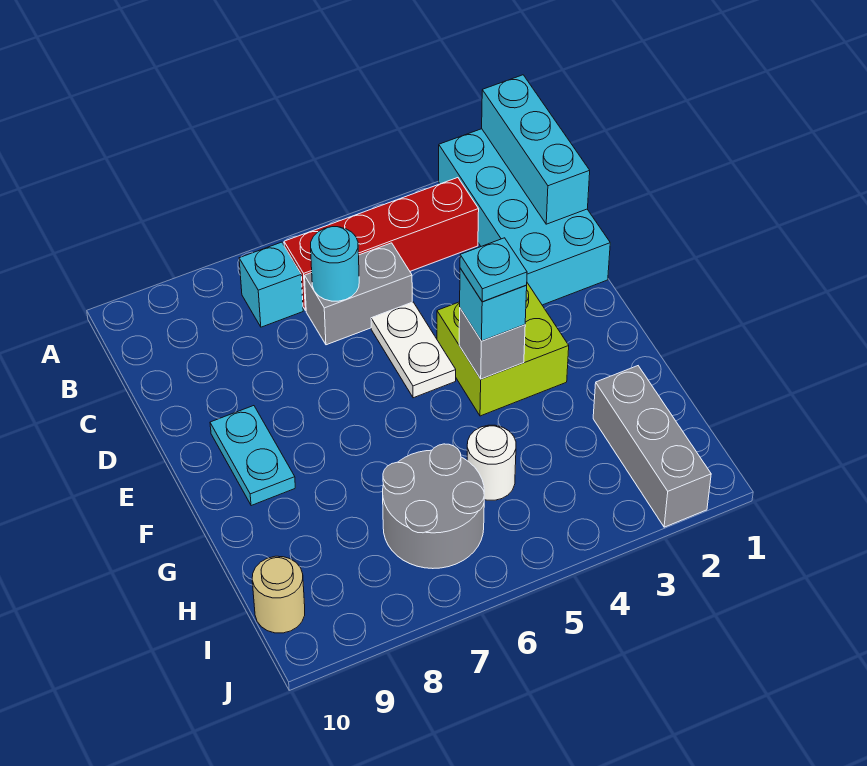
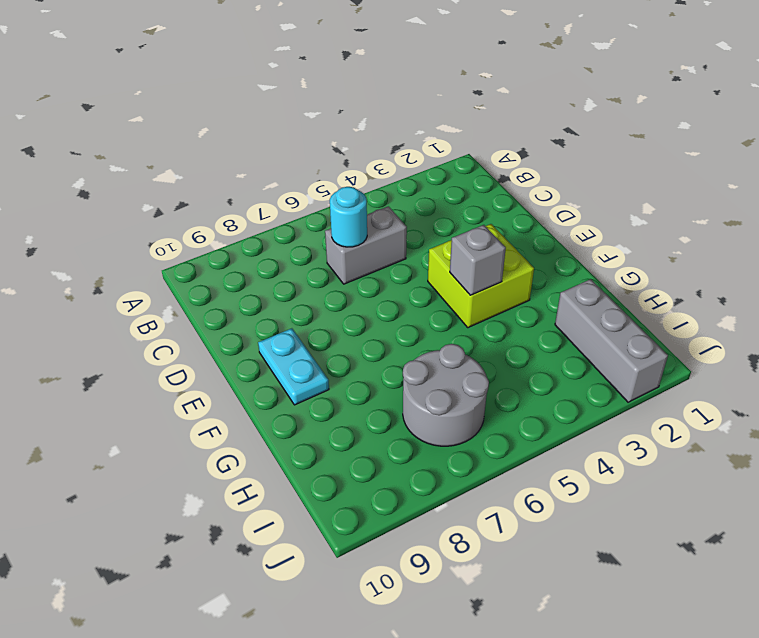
none -> cyan brick A1:D2 level 1
none -> red brick B3:B6 level 1
none -> cyan brick B7 level 1

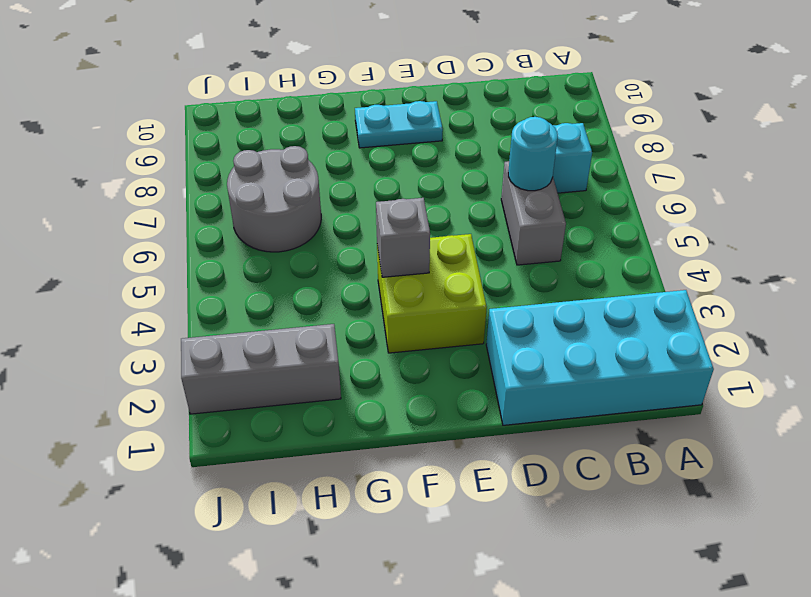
none -> red brick B3:B6 level 1
none -> white plate D5:E5 level 1
none -> white round brick H5 level 1

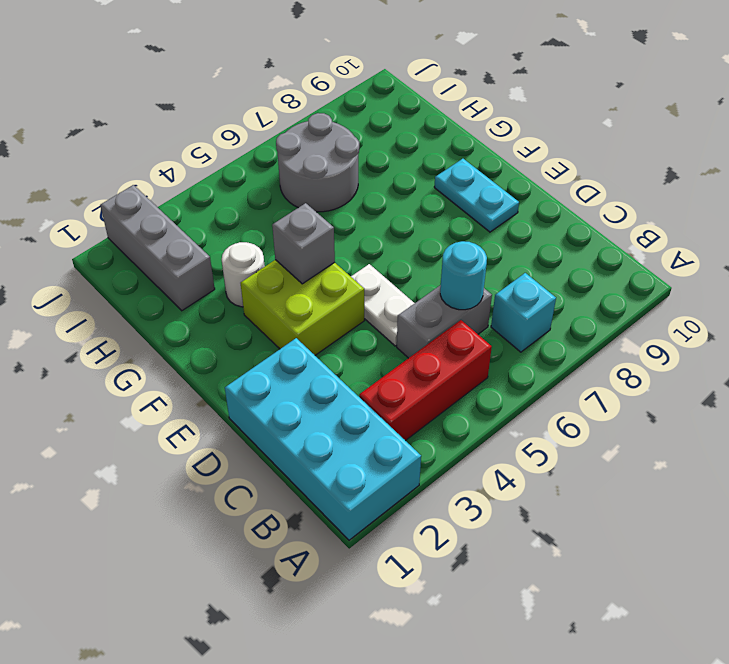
red brick B3:B5 level 1 -> red brick B3:B6 level 1
white round brick G3 level 1 -> white round brick H5 level 1
none -> tan round brick I10 level 1
none -> cyan brick A1:C1 level 2
none -> cyan brick F4 level 3

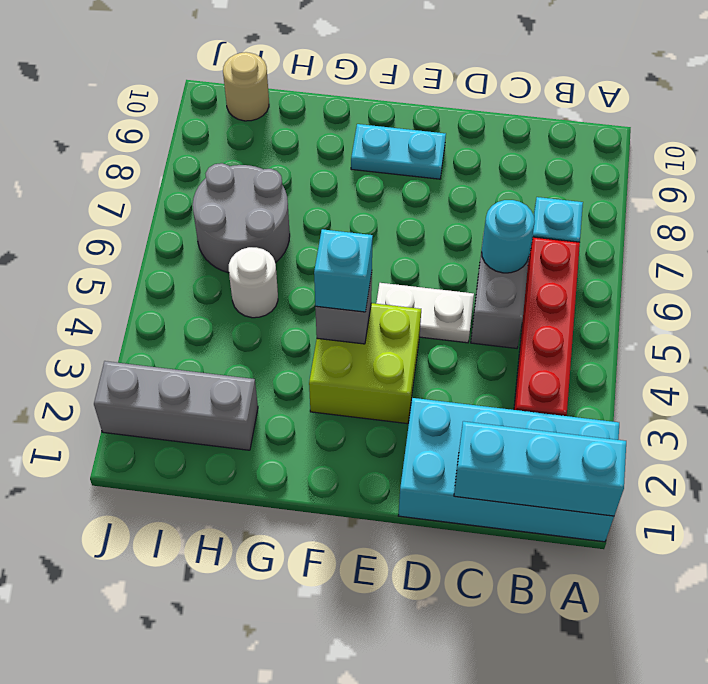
none -> cyan plate F4 level 4

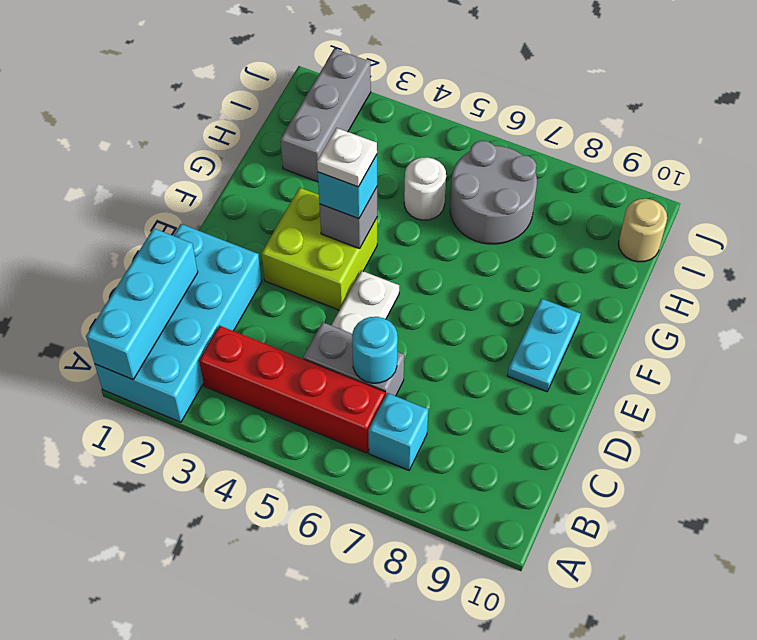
white plate F4 level 4 -> cyan plate F4 level 4

